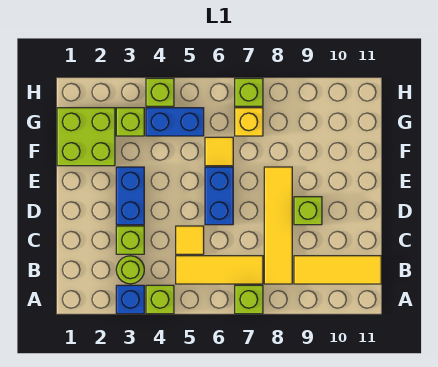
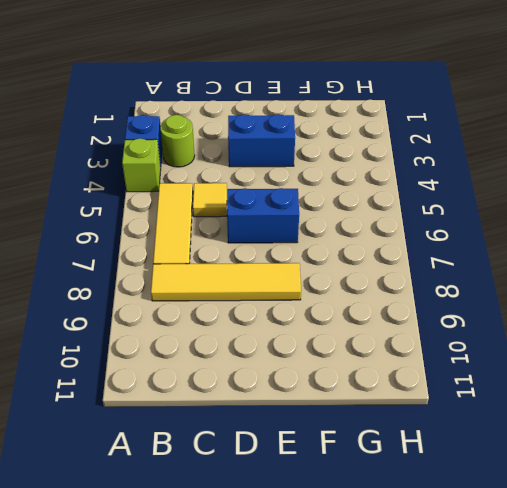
none -> lime brick A7 level 1
none -> yellow tile B9:B11 level 1
none -> lime brick C3 level 1

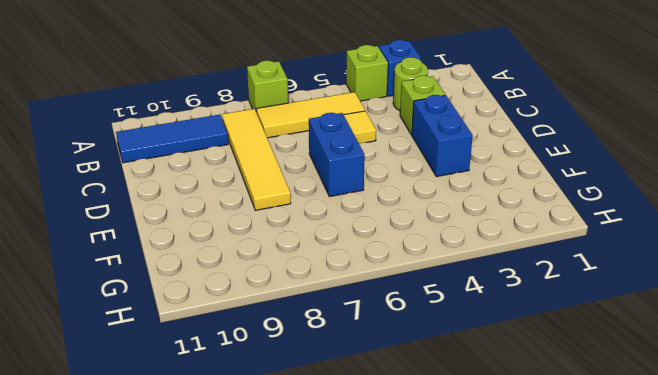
blue tile B9:B11 level 1 -> yellow tile B9:B11 level 1
none -> lime brick D9 level 1
none -> lime brick F1:G2 level 1
none -> yellow tile F6 level 1

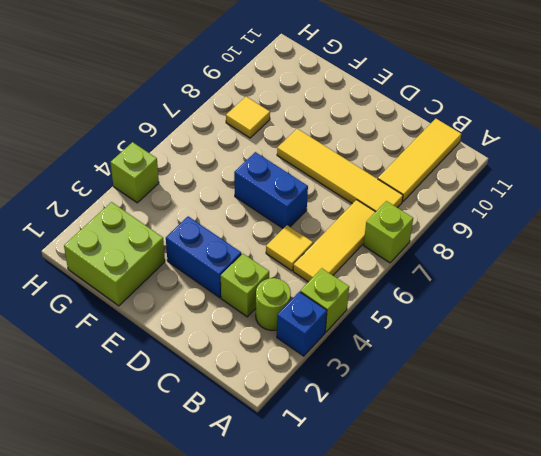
yellow tile G8 level 1 -> yellow tile F6 level 1
none -> lime brick D9 level 1
none -> lime brick G3 level 1
none -> blue brick G4:G5 level 1

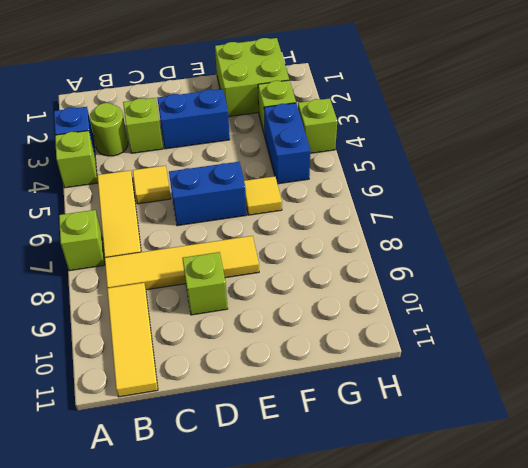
none -> yellow brick G7 level 1
none -> lime brick H7 level 1

